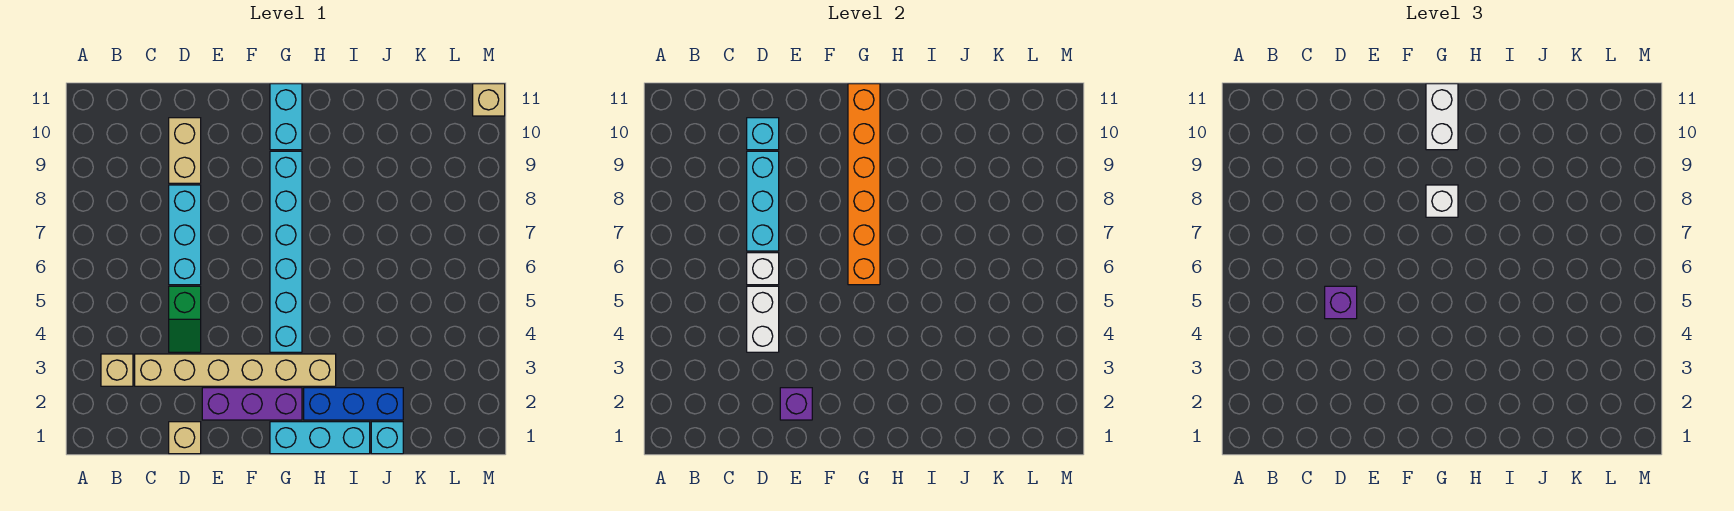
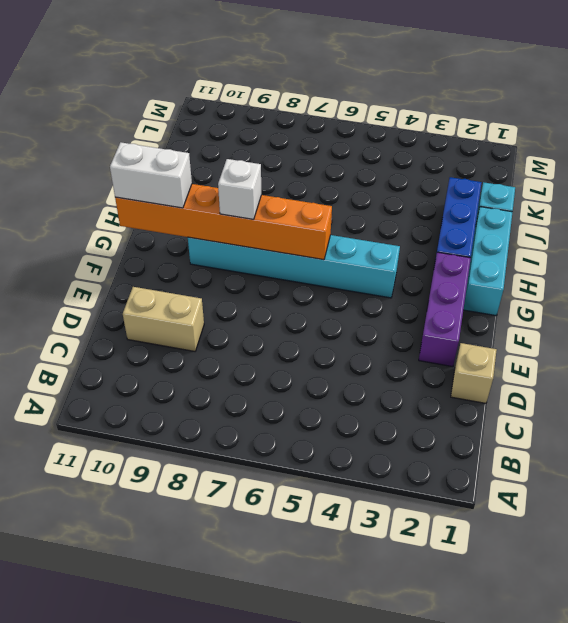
none -> tan brick B3 level 1
none -> tan brick C3:H3 level 1
none -> green slope D4:D5 level 1 top 5

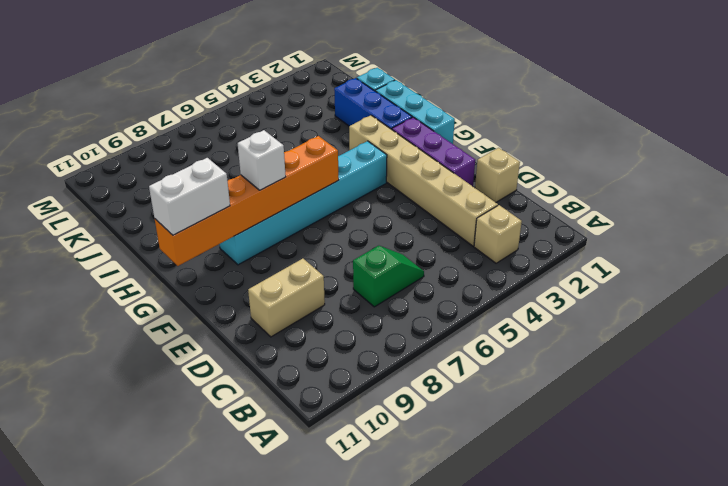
green slope C6:C7 level 1 top 7 -> green slope D4:D5 level 1 top 5
none -> cyan brick D6:D8 level 1
none -> cyan brick G10:G11 level 1
none -> tan brick M11 level 1

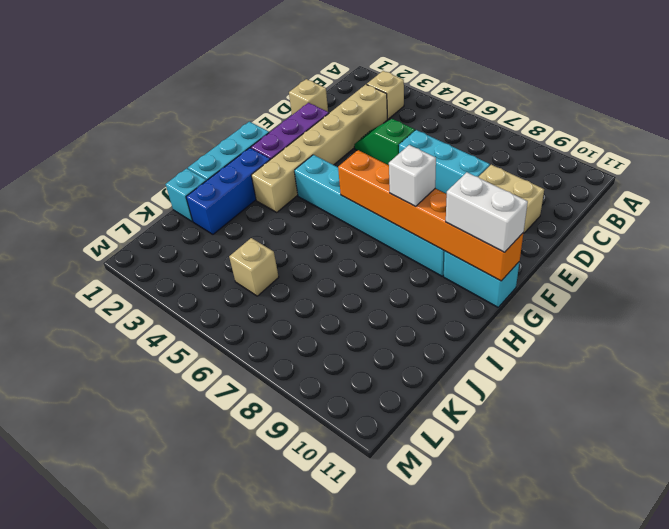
tan brick K5 level 1 -> tan brick M11 level 1
none -> white brick D4:D5 level 2
none -> white brick D6 level 2
none -> cyan brick D7:D9 level 2

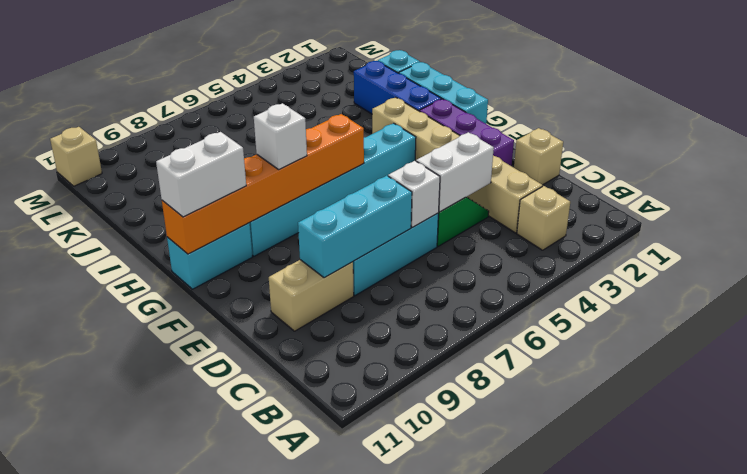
none -> cyan brick D10 level 2
none -> purple brick E2 level 2
none -> purple brick D5 level 3

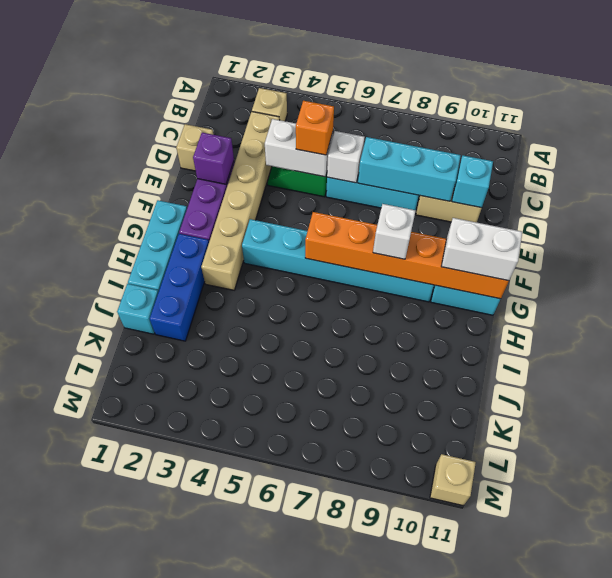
orange brick D5 level 3 -> purple brick D5 level 3

